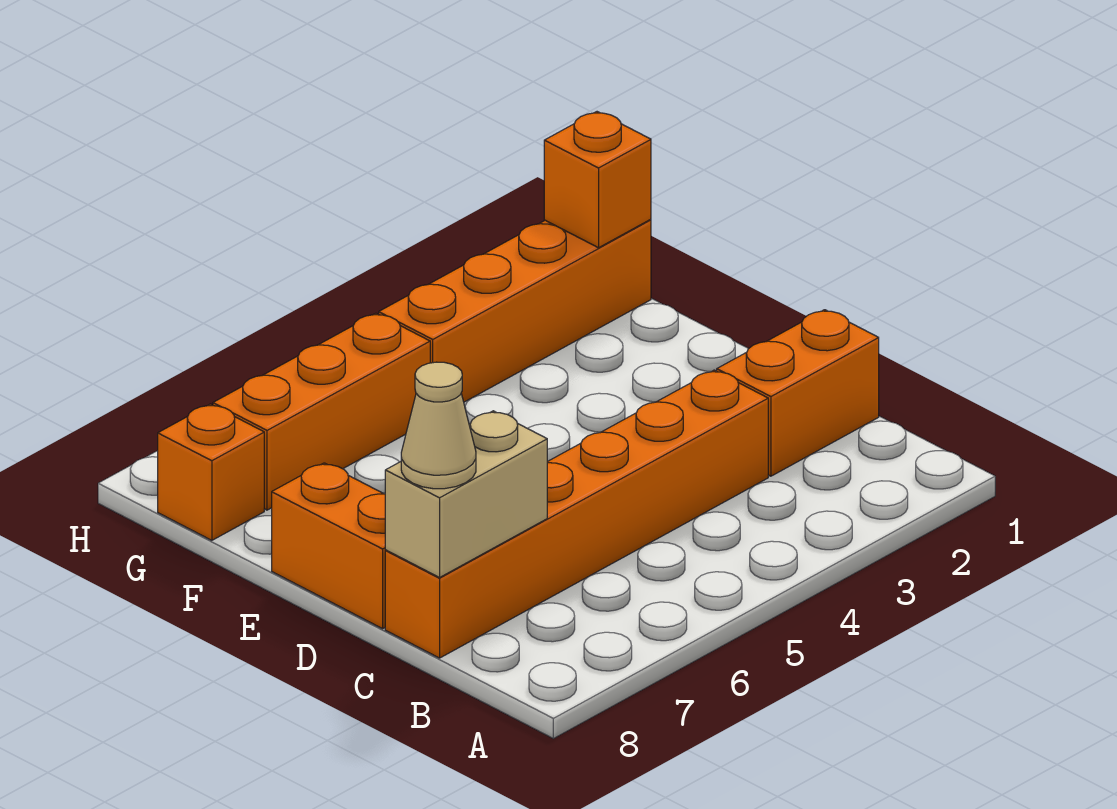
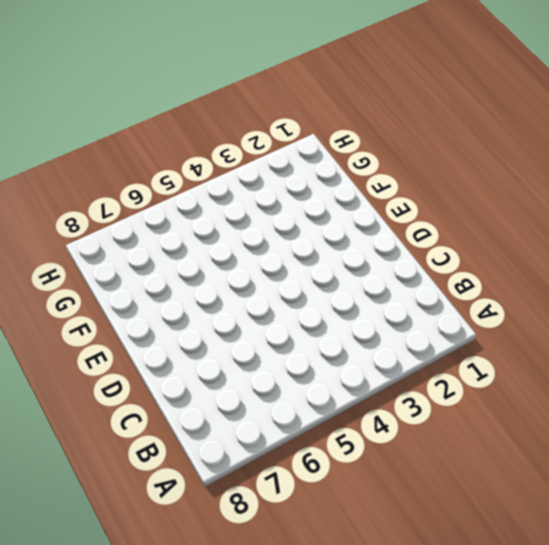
none -> orange brick C1:C2 level 1
none -> orange brick C3:C8 level 1

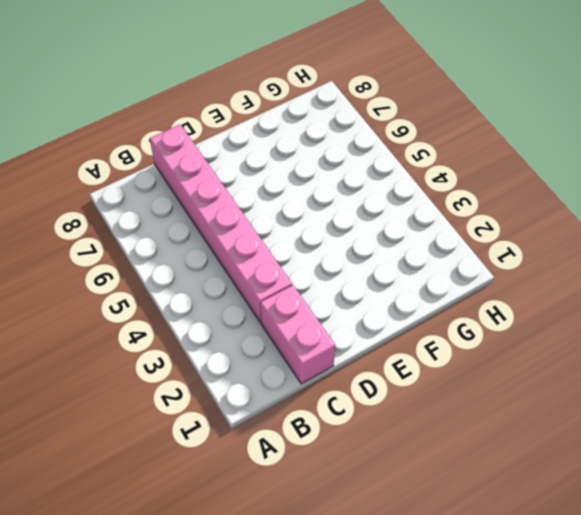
pink brick C1:C2 level 1 -> orange brick C1:C2 level 1
pink brick C3:C8 level 1 -> orange brick C3:C8 level 1
none -> orange brick D8:E8 level 1
none -> orange brick G1:G4 level 1

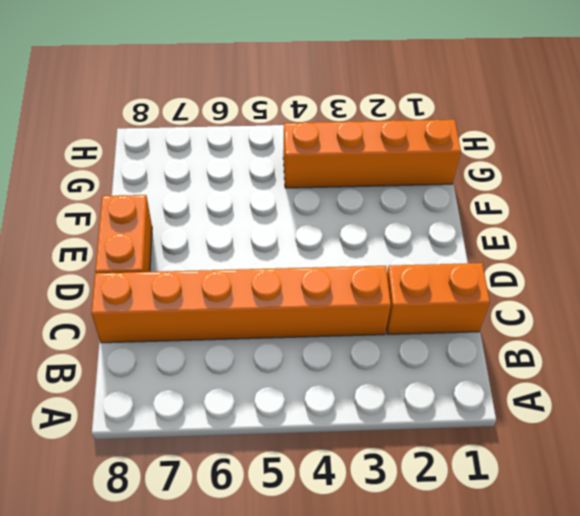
none -> orange brick G5:G7 level 1
none -> orange brick G8 level 1

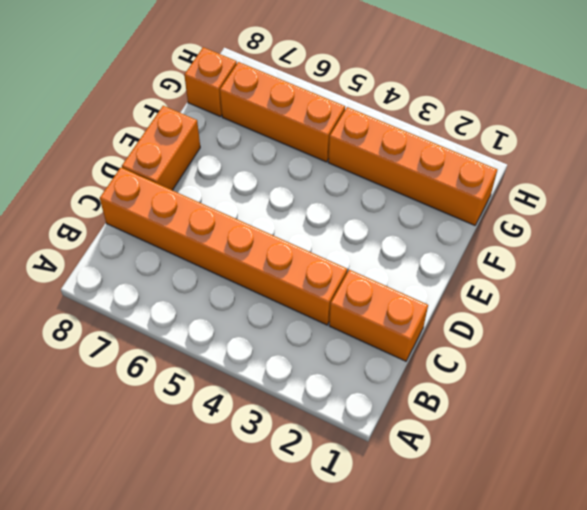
none -> tan brick C7:C8 level 2
none -> orange brick G1 level 2

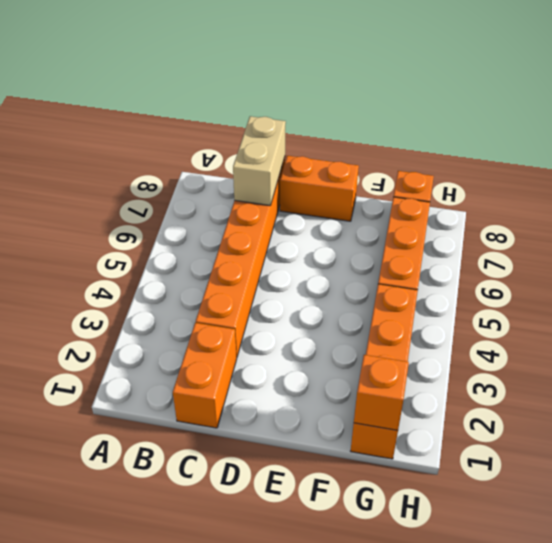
none -> tan cone C8 level 3

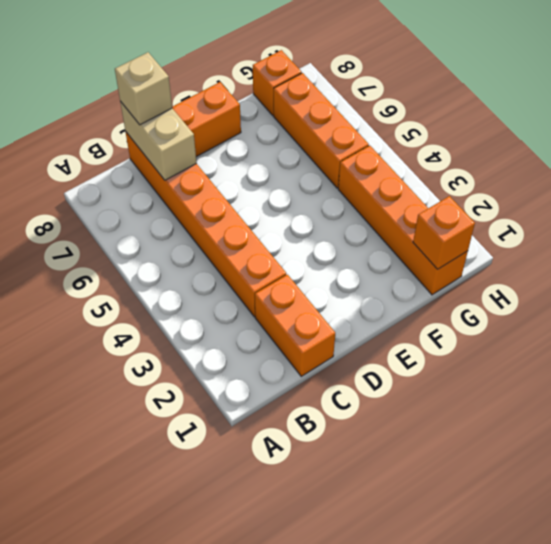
tan brick C8 level 3 -> tan cone C8 level 3

